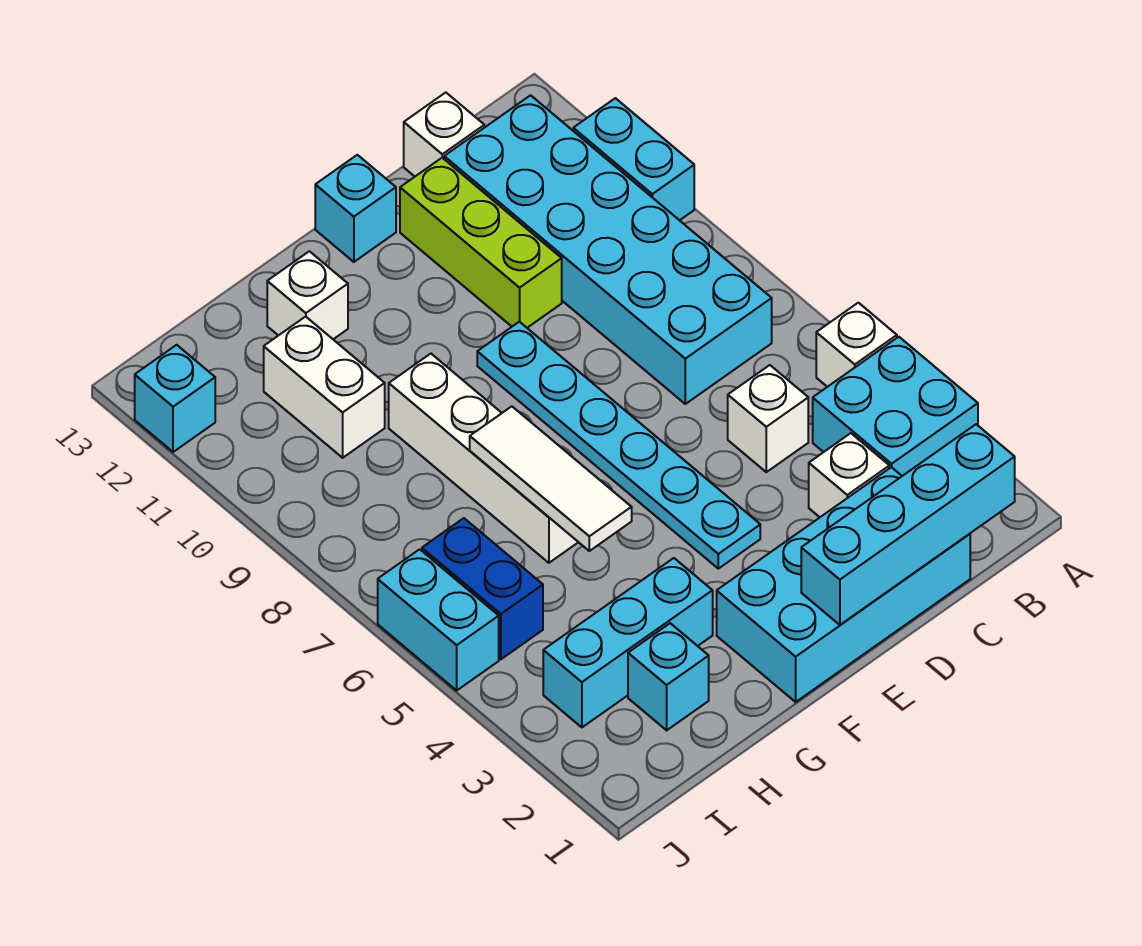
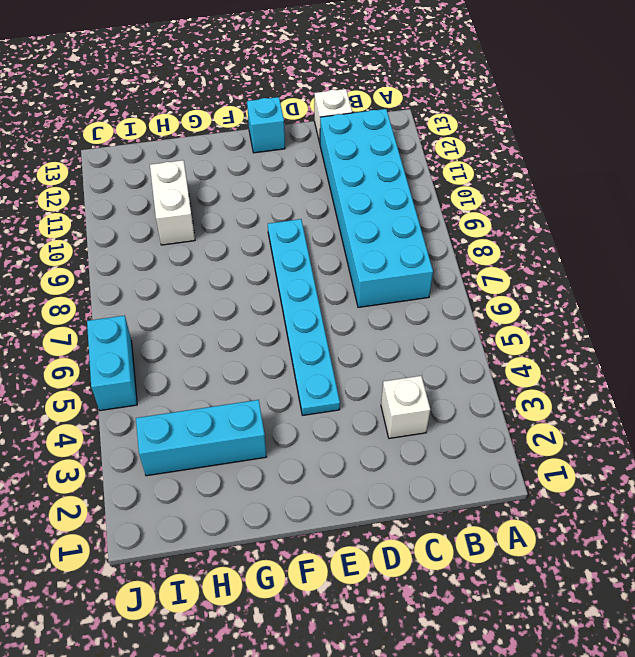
none -> cyan brick A3:B4 level 1
none -> white brick A5 level 1
none -> cyan brick A10:A11 level 1

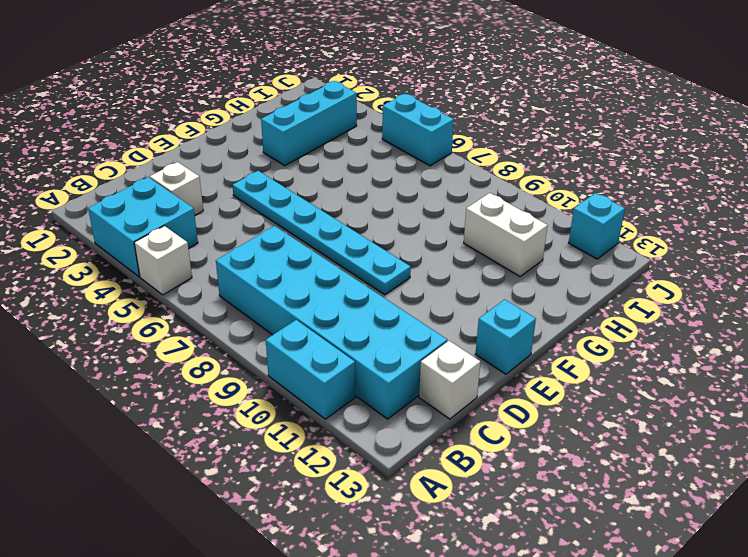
none -> cyan brick C1:F2 level 1
none -> white brick C5 level 1
none -> lime brick D10:D12 level 1

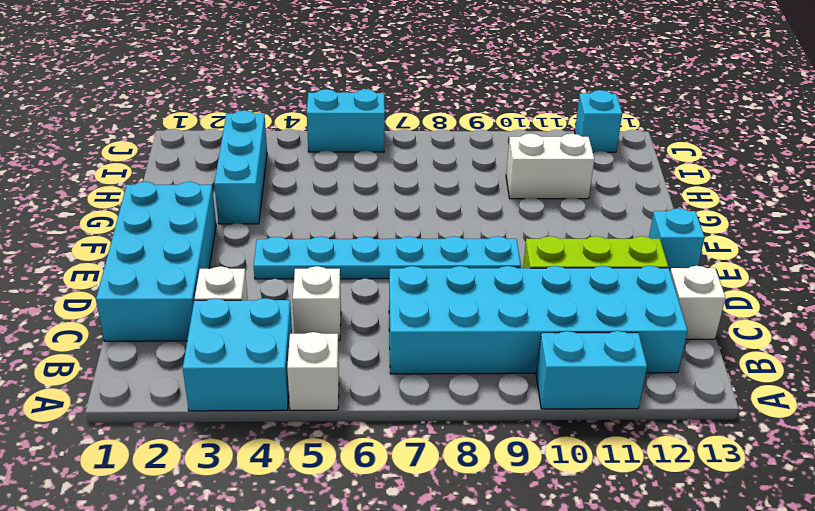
none -> white brick G6:G9 level 1
none -> white brick G12 level 1
none -> cyan brick H2 level 1

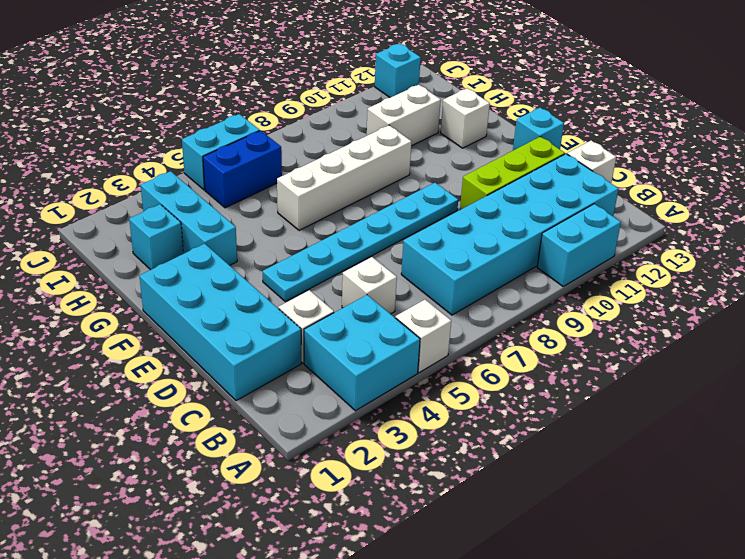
none -> cyan brick B1:E1 level 2
none -> white tile G5:G7 level 2

